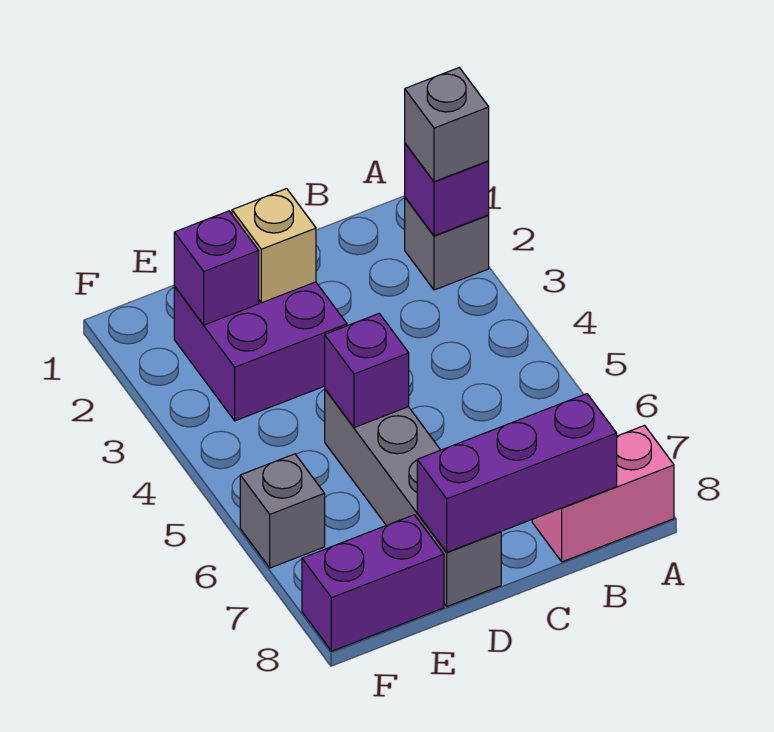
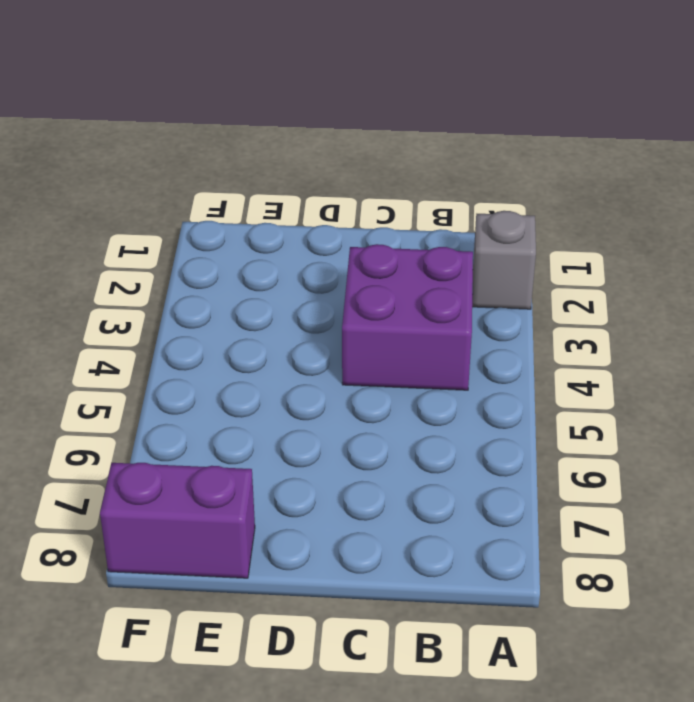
purple brick B3:C4 level 1 -> purple brick D2:E3 level 1
none -> pink brick A8:B8 level 1
none -> grey brick D5:D8 level 1
none -> grey brick F6 level 1

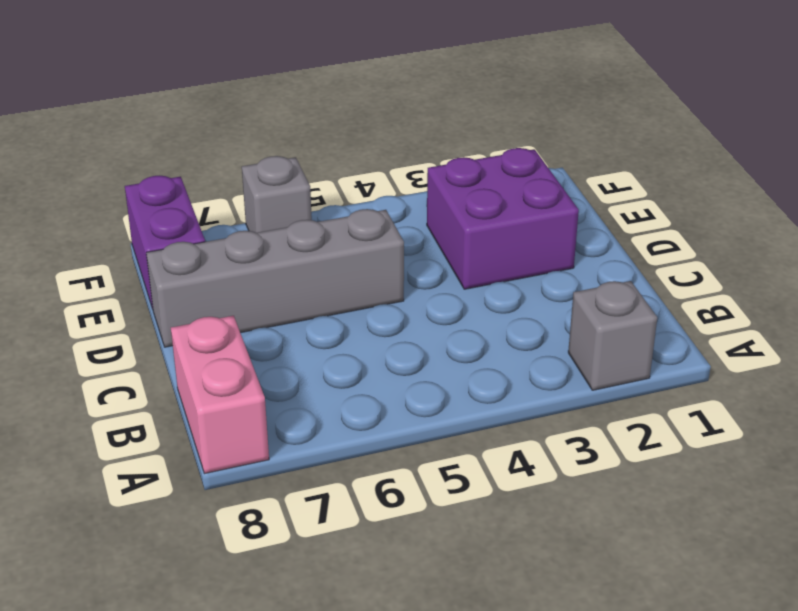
none -> purple brick A2 level 2
none -> purple brick B8:D8 level 2
none -> tan brick D2 level 2

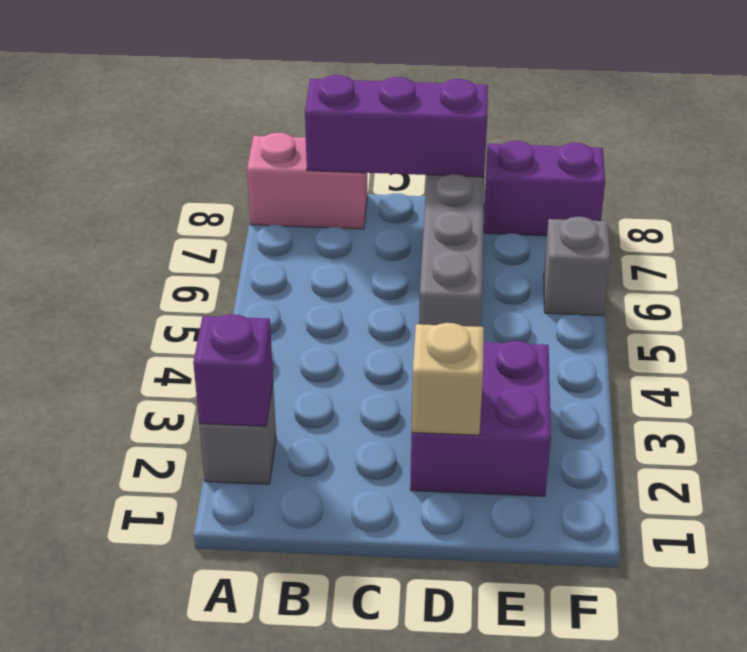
none -> purple brick D5 level 2
none -> purple brick E2 level 2
none -> grey brick A2 level 3

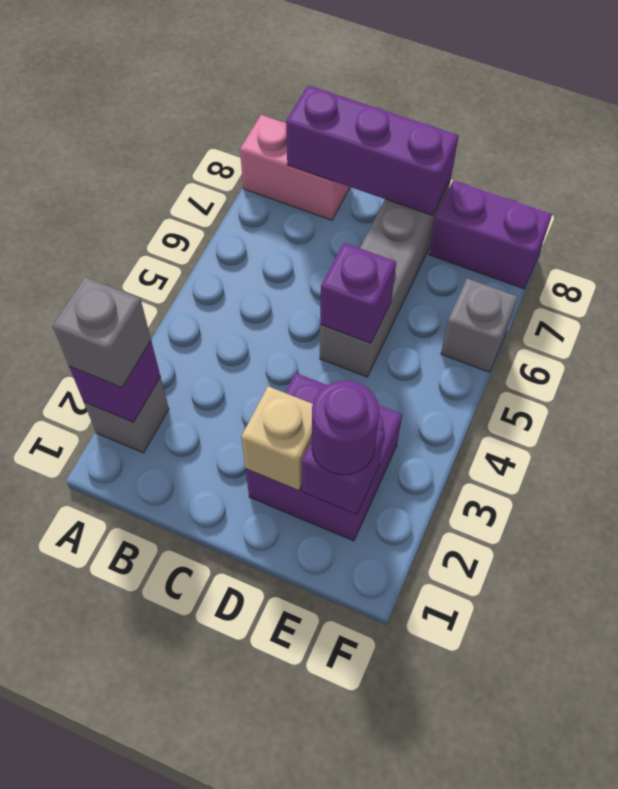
purple round brick E2 level 3 -> none

